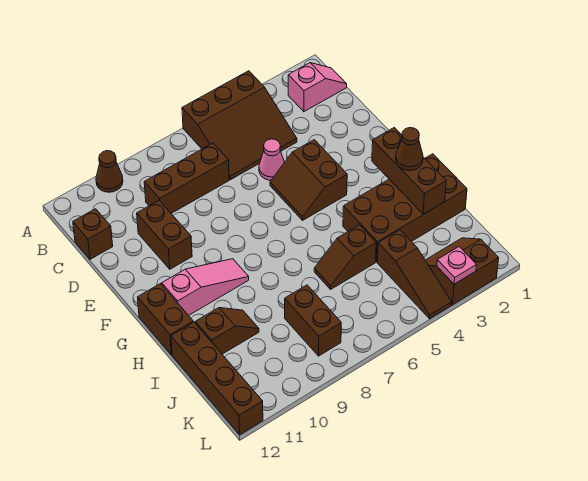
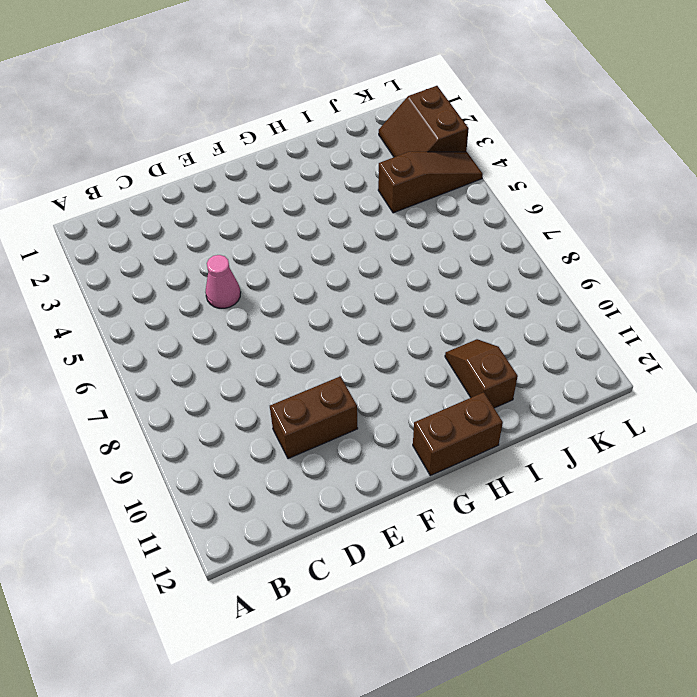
none -> brown slope A4:C6 level 1 top A
none -> brown cone A10 level 1
none -> pink slope B1:B2 level 1 top 2

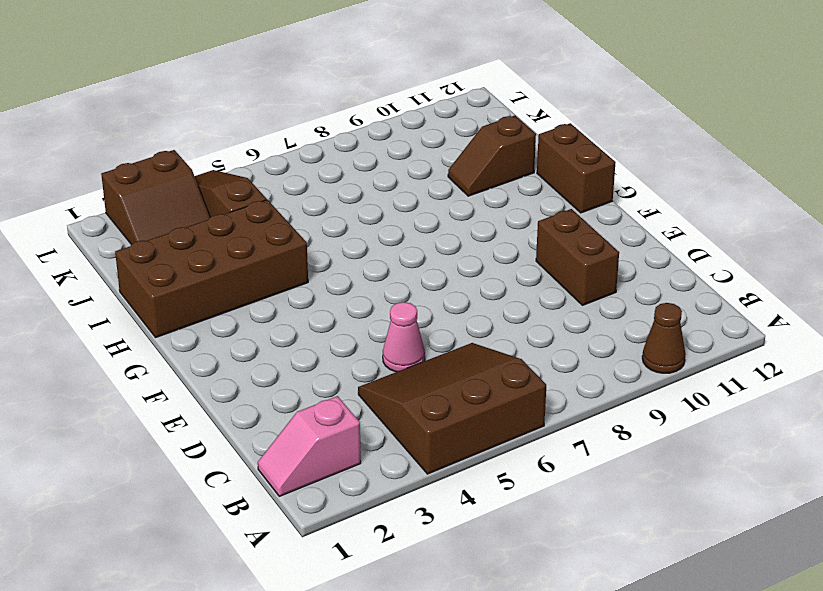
none -> brown brick C7:C9 level 1
none -> brown brick C12 level 1
none -> brown slope E4:F5 level 1 top 4

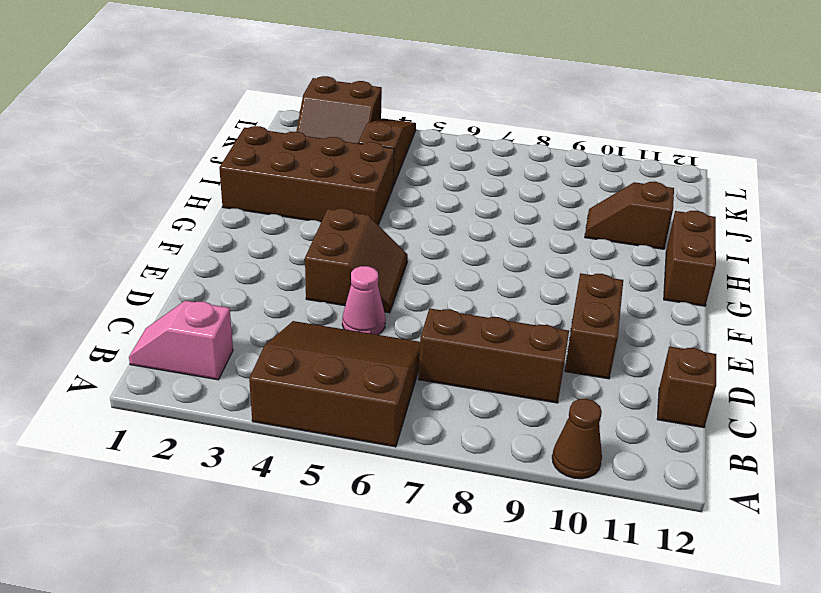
none -> pink slope G9:G11 level 1 top 11
none -> brown slope I5:I6 level 1 top 5
none -> brown brick I12:L12 level 1

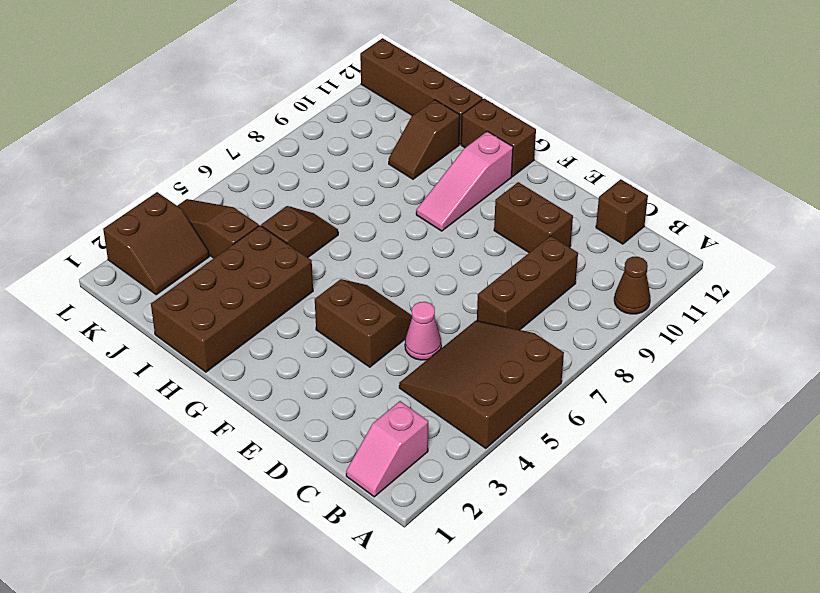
none -> brown brick J8:K8 level 1
none -> brown brick G2:I2 level 2
none -> pink plate L3 level 2

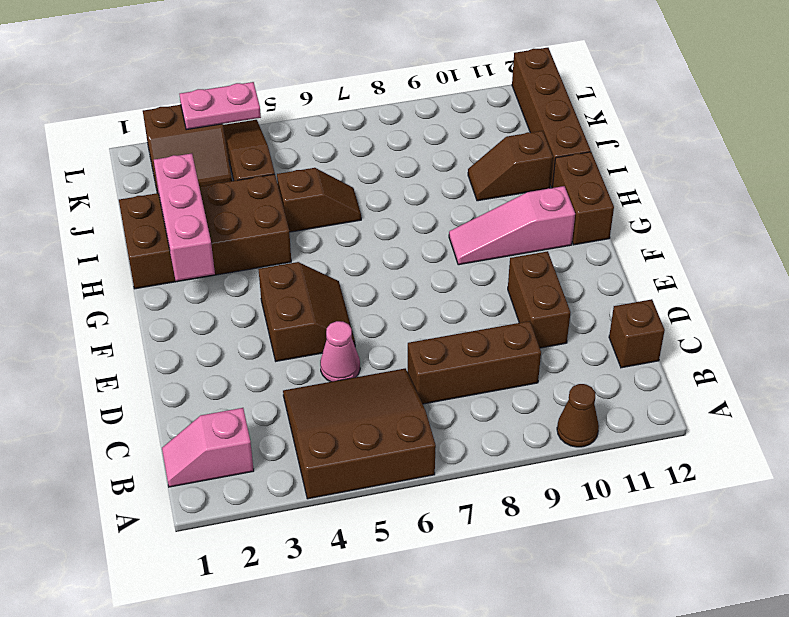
pink brick G2:I2 level 2 -> brown brick G2:I2 level 2
pink plate L3:L4 level 2 -> pink plate L3 level 2
none -> brown brick J8:K8 level 1
none -> brown cone H2 level 3

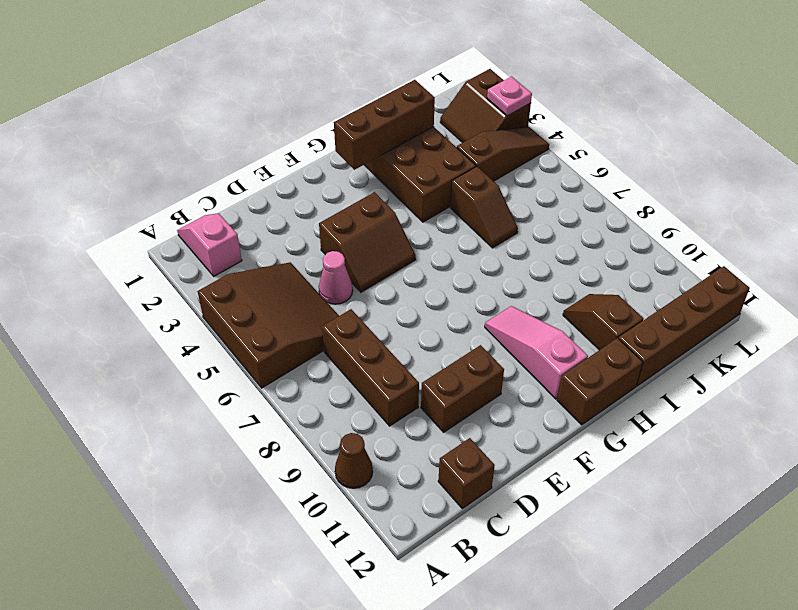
none -> brown brick J8:K8 level 1
none -> brown cone H2 level 3

